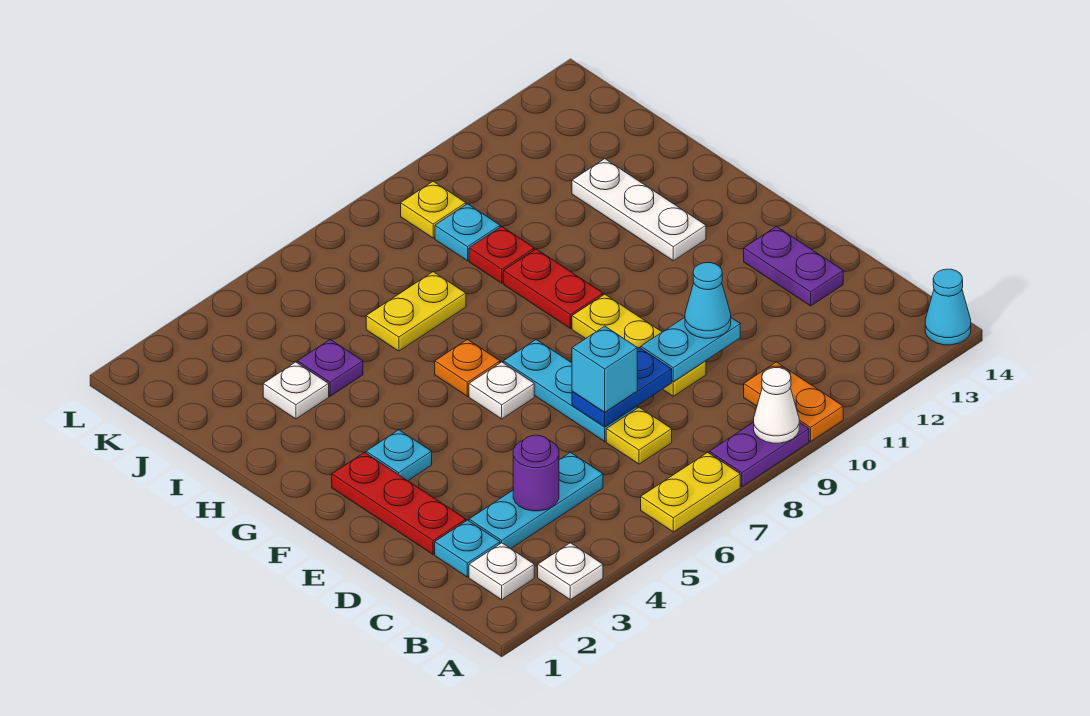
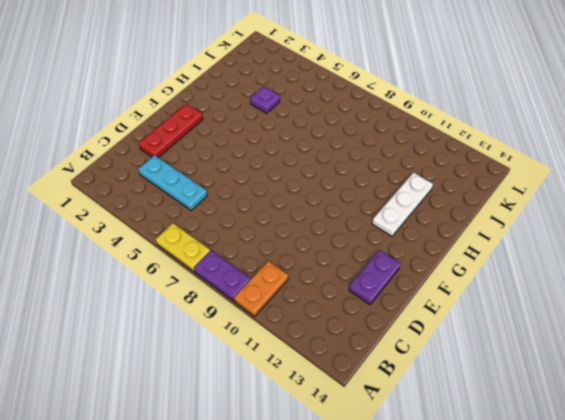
none -> white plate A3 level 1
none -> cyan cone A14 level 1
none -> white plate B2 level 1
none -> cyan plate C2 level 1

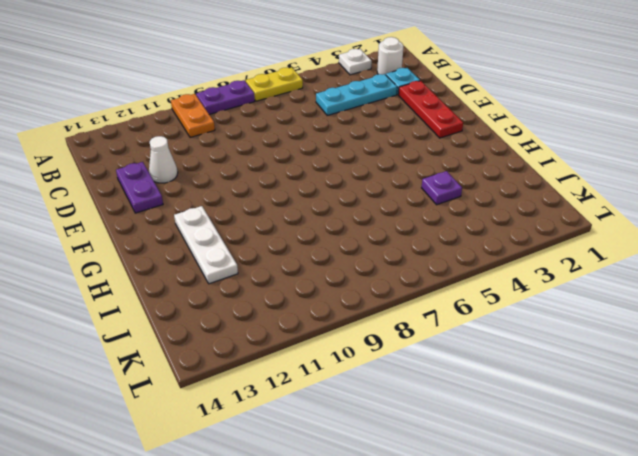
white round brick B2 level 1 -> white plate B2 level 1
white cone D12 level 1 -> white cone A9 level 2
none -> cyan cone A14 level 1
none -> yellow plate C7 level 1
none -> cyan plate D7:F7 level 1
none -> yellow plate D9:F9 level 1

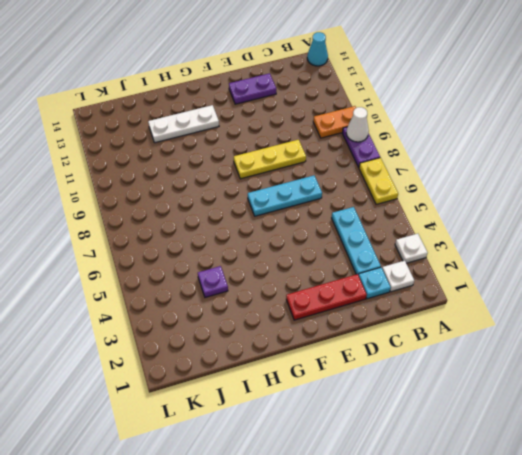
none -> yellow plate C7 level 1
none -> cyan plate F3 level 1
none -> white plate F6 level 1
none -> orange plate G6 level 1

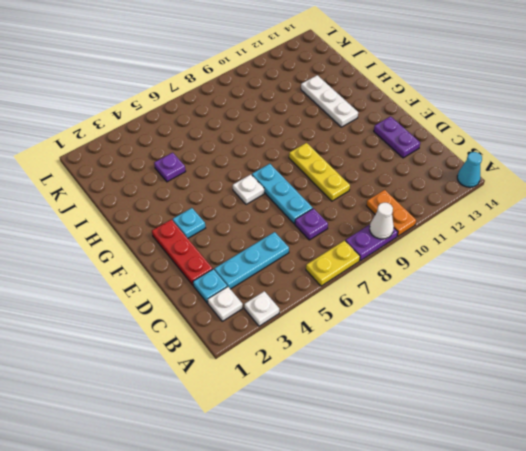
purple plate C7 level 1 -> yellow plate C7 level 1
none -> orange plate G6 level 1
none -> red plate G9:H9 level 1
none -> white plate I3 level 1
none -> yellow plate I6:I7 level 1

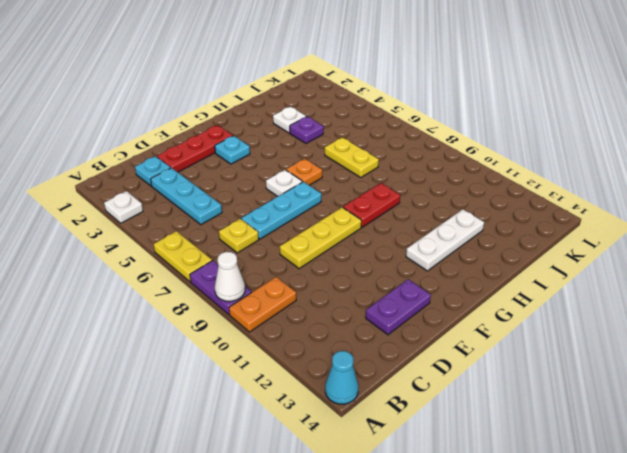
none -> white plate B2 level 1
none -> red plate I9 level 1
none -> cyan plate J9 level 1
none -> yellow plate K9 level 1

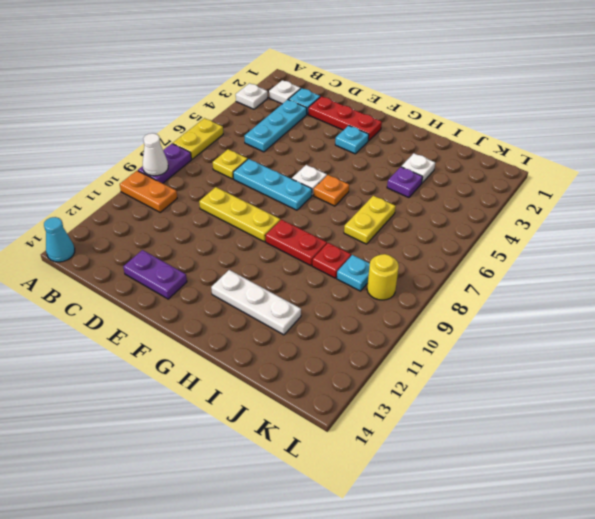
yellow round brick K9 level 1 -> yellow plate K9 level 1
none -> purple round brick C4 level 2
none -> blue plate D7:D8 level 2
none -> cyan plate D9:D10 level 2
none -> cyan brick D7 level 3

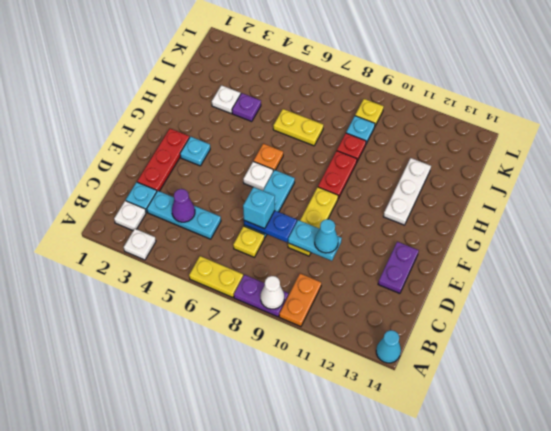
purple cone C4 level 2 -> purple round brick C4 level 2

